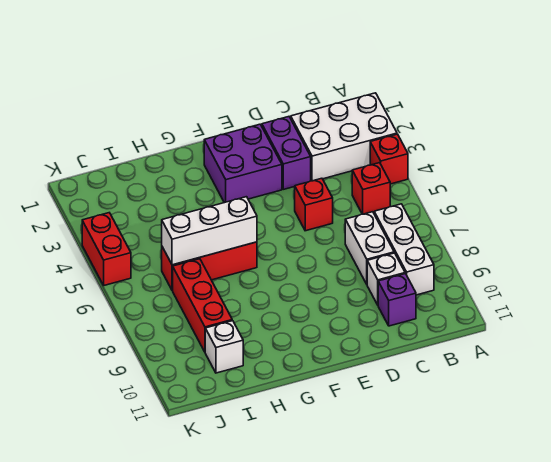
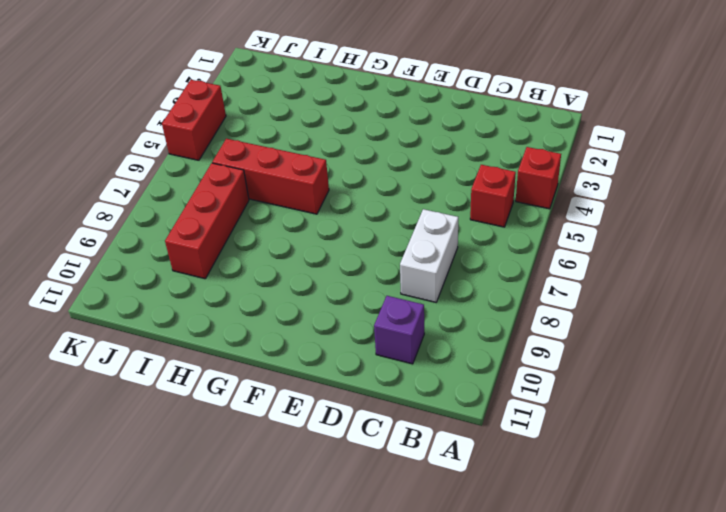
none -> white brick A2:C3 level 1
none -> white brick B7:B9 level 1
none -> white brick C9 level 1

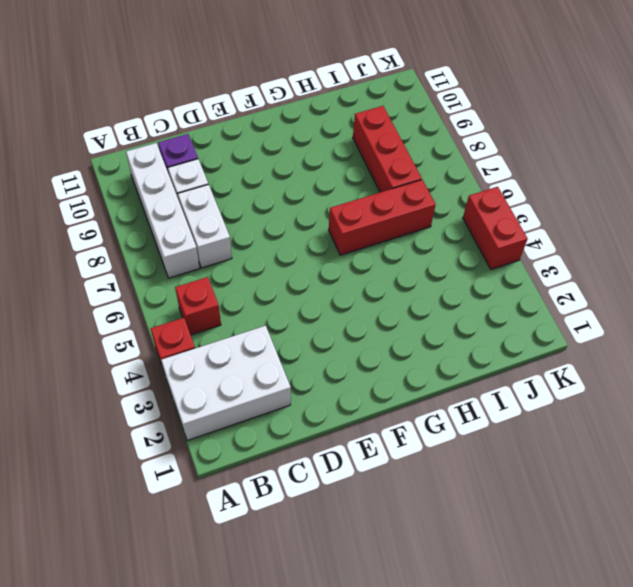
white brick B7:B10 level 1 -> white brick B7:B9 level 1
none -> purple brick D2:D3 level 1
none -> red brick D5 level 1
none -> purple brick E2:F3 level 1

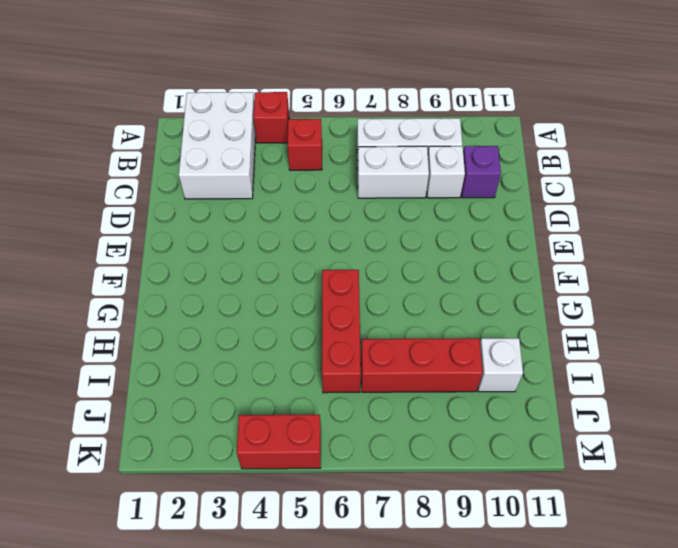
none -> purple brick D2:D3 level 1
none -> red brick D5 level 1
none -> purple brick E2:F3 level 1

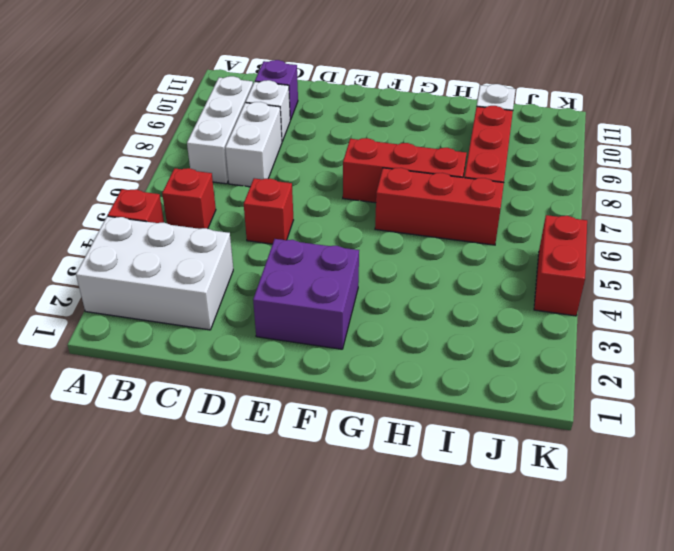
red brick F7:H7 level 1 -> none
none -> purple brick D2:D3 level 1
none -> white brick G6:I6 level 2

